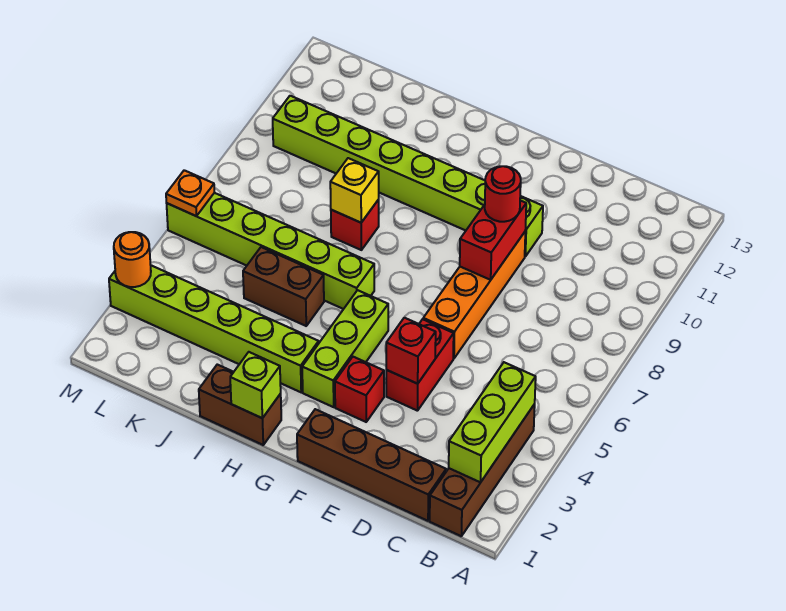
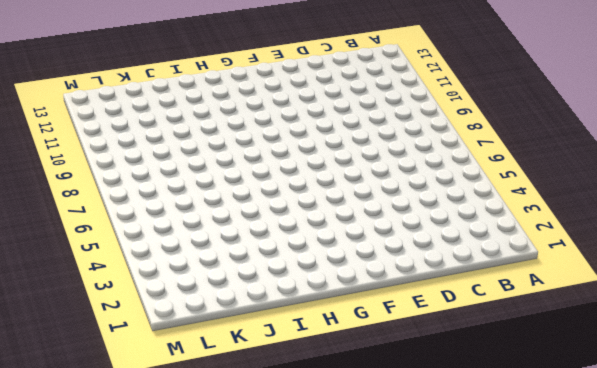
none -> brown brick B1:B4 level 1
none -> brown brick C1:F1 level 1
none -> red brick E4:E5 level 1

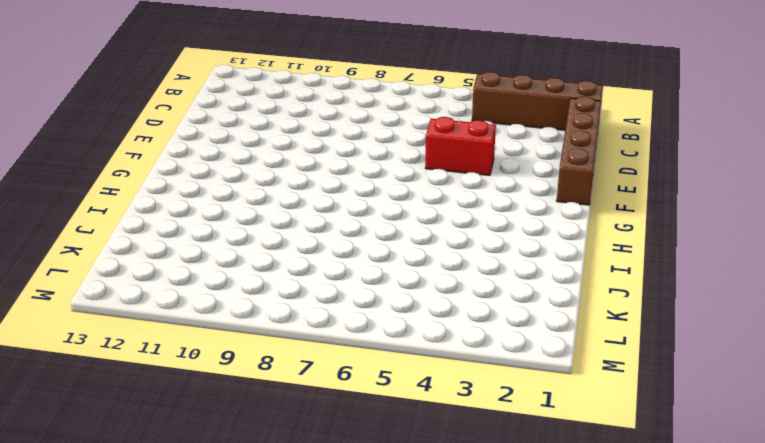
none -> orange brick E6:E9 level 1
none -> lime brick E10:L10 level 1
none -> red brick F3 level 1

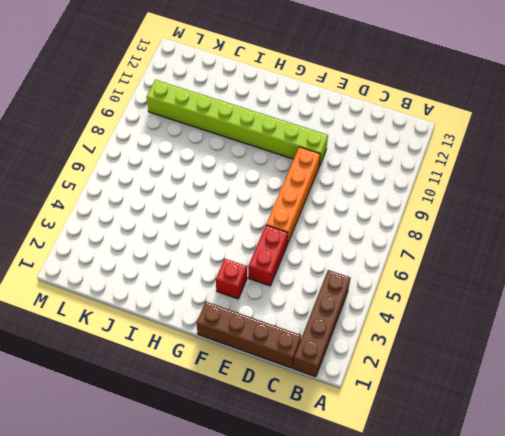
none -> lime brick G3:G5 level 1
none -> brown brick H1:I1 level 1
none -> lime brick H3:M3 level 1

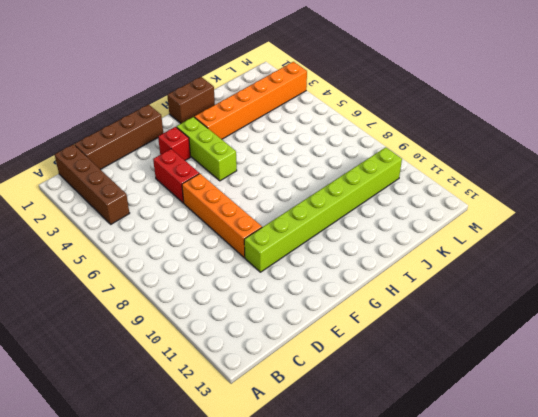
orange brick H3:M3 level 1 -> lime brick H3:M3 level 1
none -> lime brick H6:M6 level 1
none -> brown brick I5:J5 level 1
none -> red brick I8 level 1

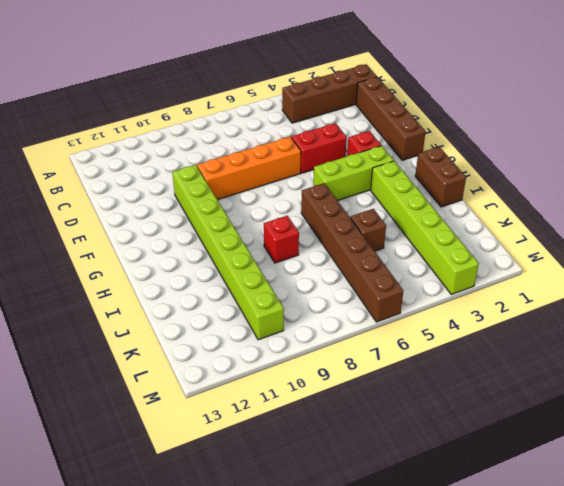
brown brick H6:M6 level 1 -> lime brick H6:M6 level 1
brown brick J5 level 1 -> brown brick I5:J5 level 1
none -> lime brick B2:B4 level 2
none -> red brick E4 level 2
none -> red brick E8:E9 level 2

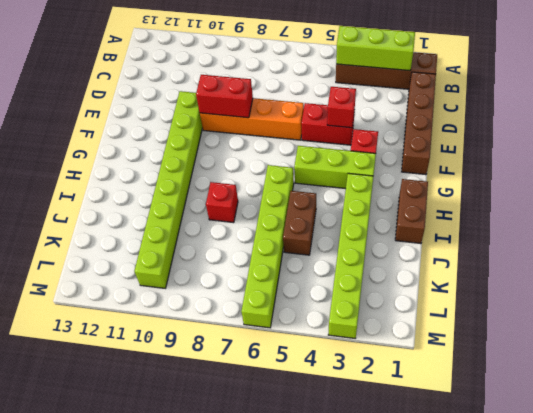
none -> lime brick H1 level 2
none -> yellow brick I8 level 2
none -> orange round brick M3 level 2

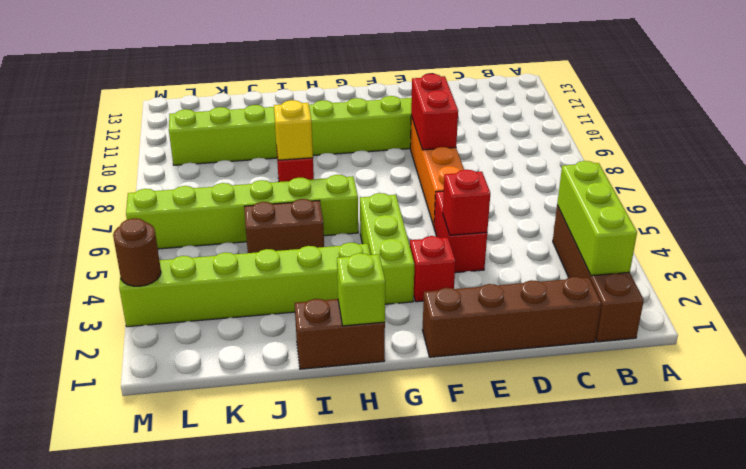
brown round brick M3 level 2 -> orange round brick M3 level 2
none -> orange plate M6 level 2
none -> red round brick E9 level 3

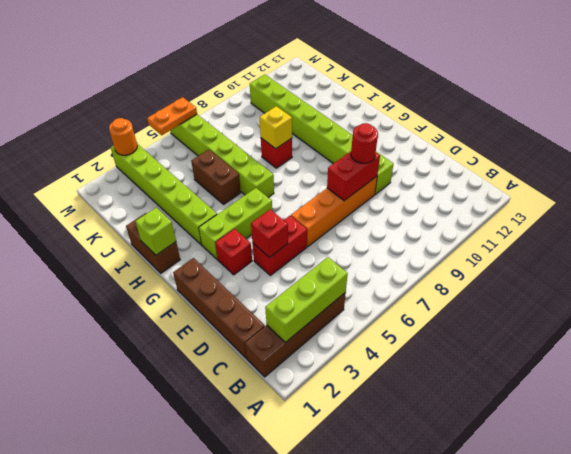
orange plate M5:M6 level 2 -> orange plate M6 level 2

